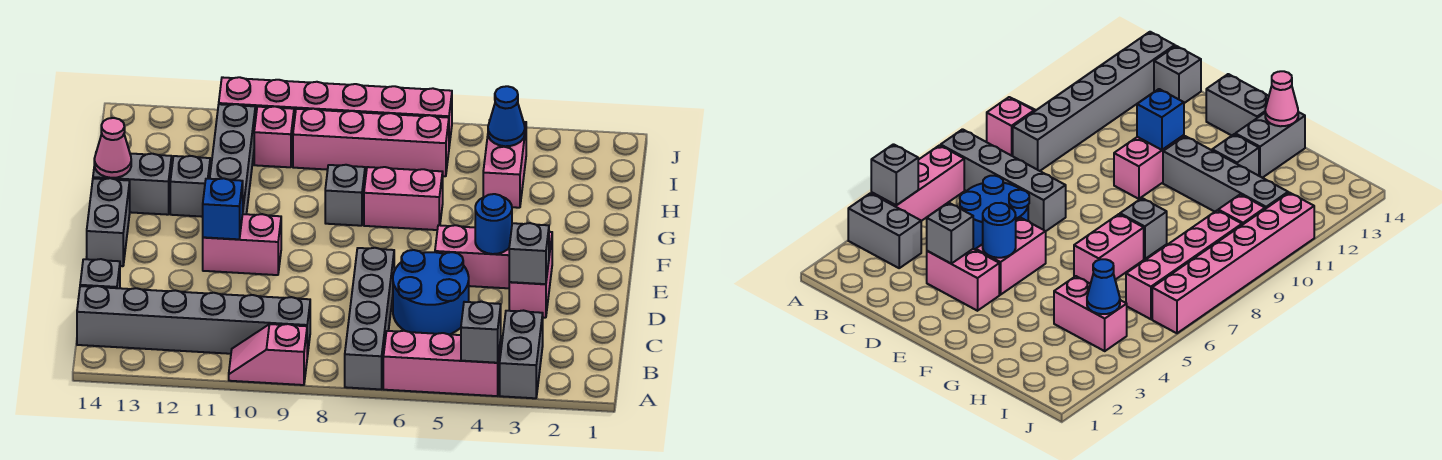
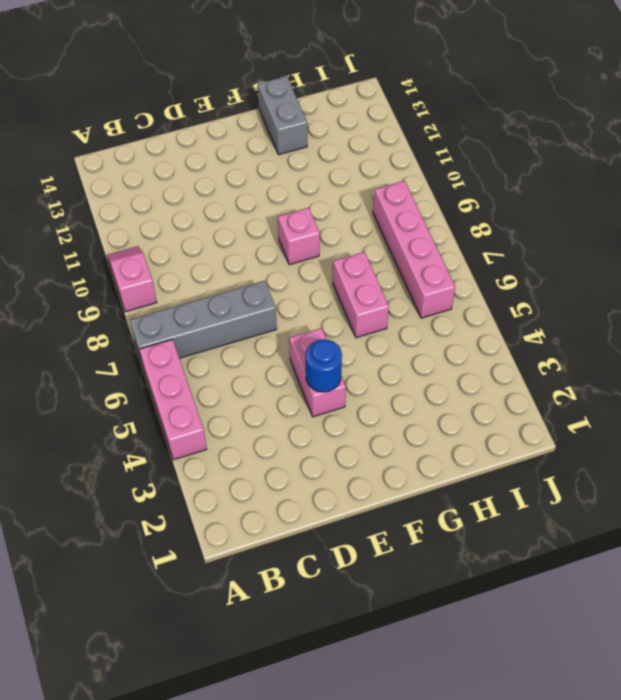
pink brick F9 level 1 -> pink brick I10 level 1
none -> grey brick A3:B3 level 1
none -> grey brick B9:B14 level 1
none -> blue round brick C5:D6 level 1

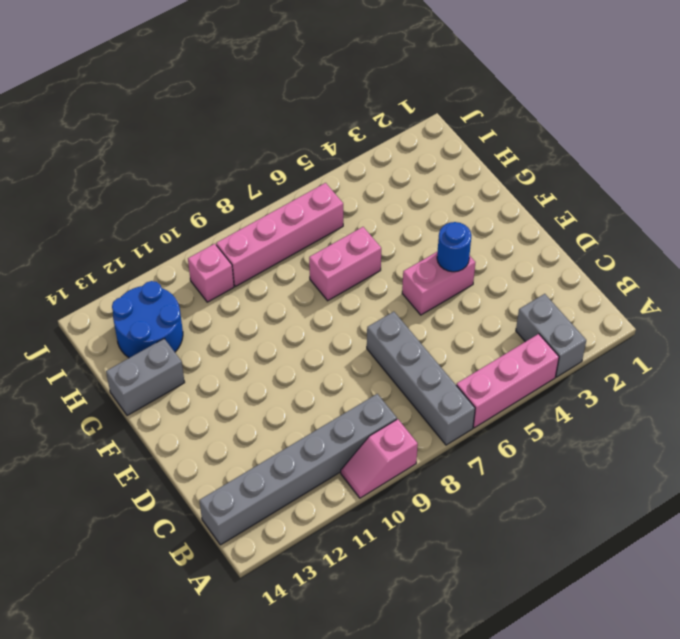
blue round brick H12:I13 level 1 -> blue round brick C5:D6 level 1
none -> grey brick C14 level 1
none -> pink brick D3:E3 level 1
none -> pink brick E10:E11 level 1

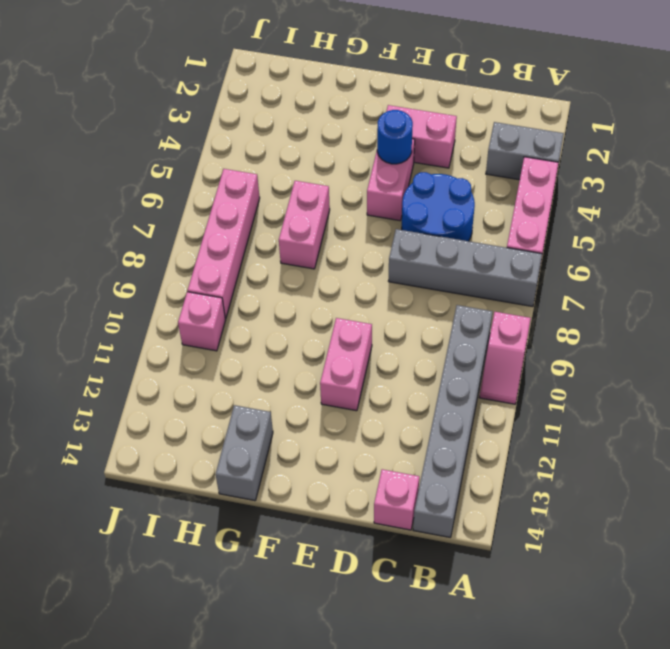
pink brick C14 level 1 -> grey brick C14 level 1
none -> grey brick E14:F14 level 1
none -> grey brick F11:I11 level 1
none -> grey brick G8 level 1

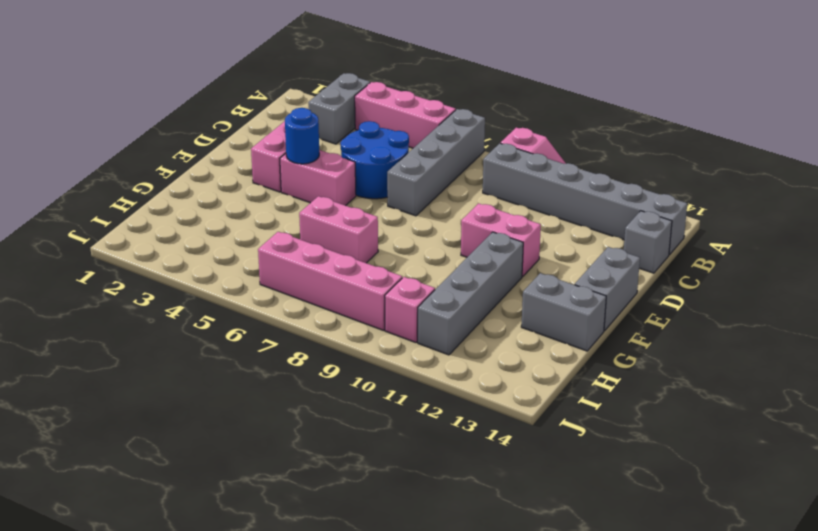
none -> grey brick G8 level 1
none -> grey brick G12 level 1
none -> pink brick H4:I4 level 1

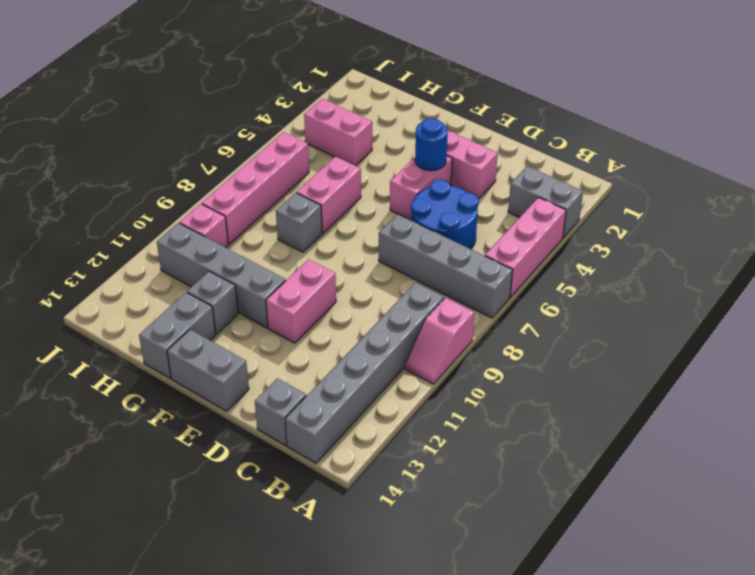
none -> pink brick J6:J11 level 1
none -> grey brick A4 level 2
none -> grey brick D3 level 2

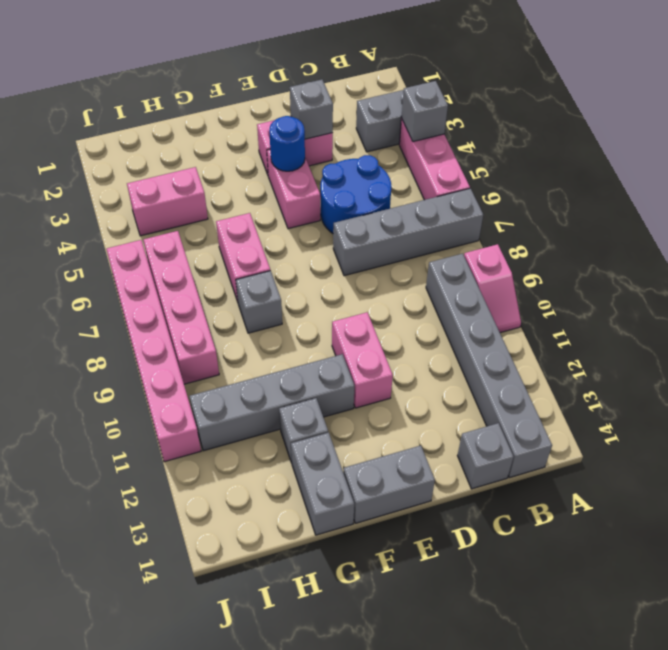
none -> pink brick I10 level 1
none -> blue brick E11 level 2
none -> pink cone G14 level 2

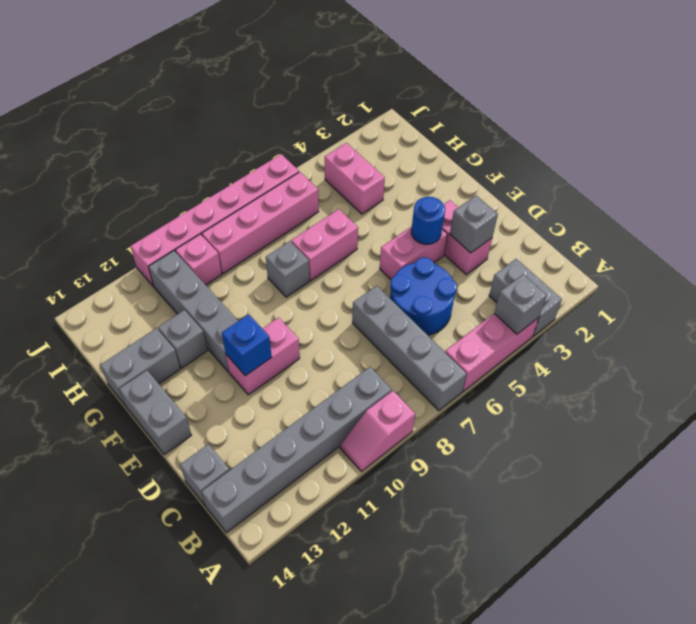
none -> pink cone G14 level 2
none -> blue cone I4 level 2

